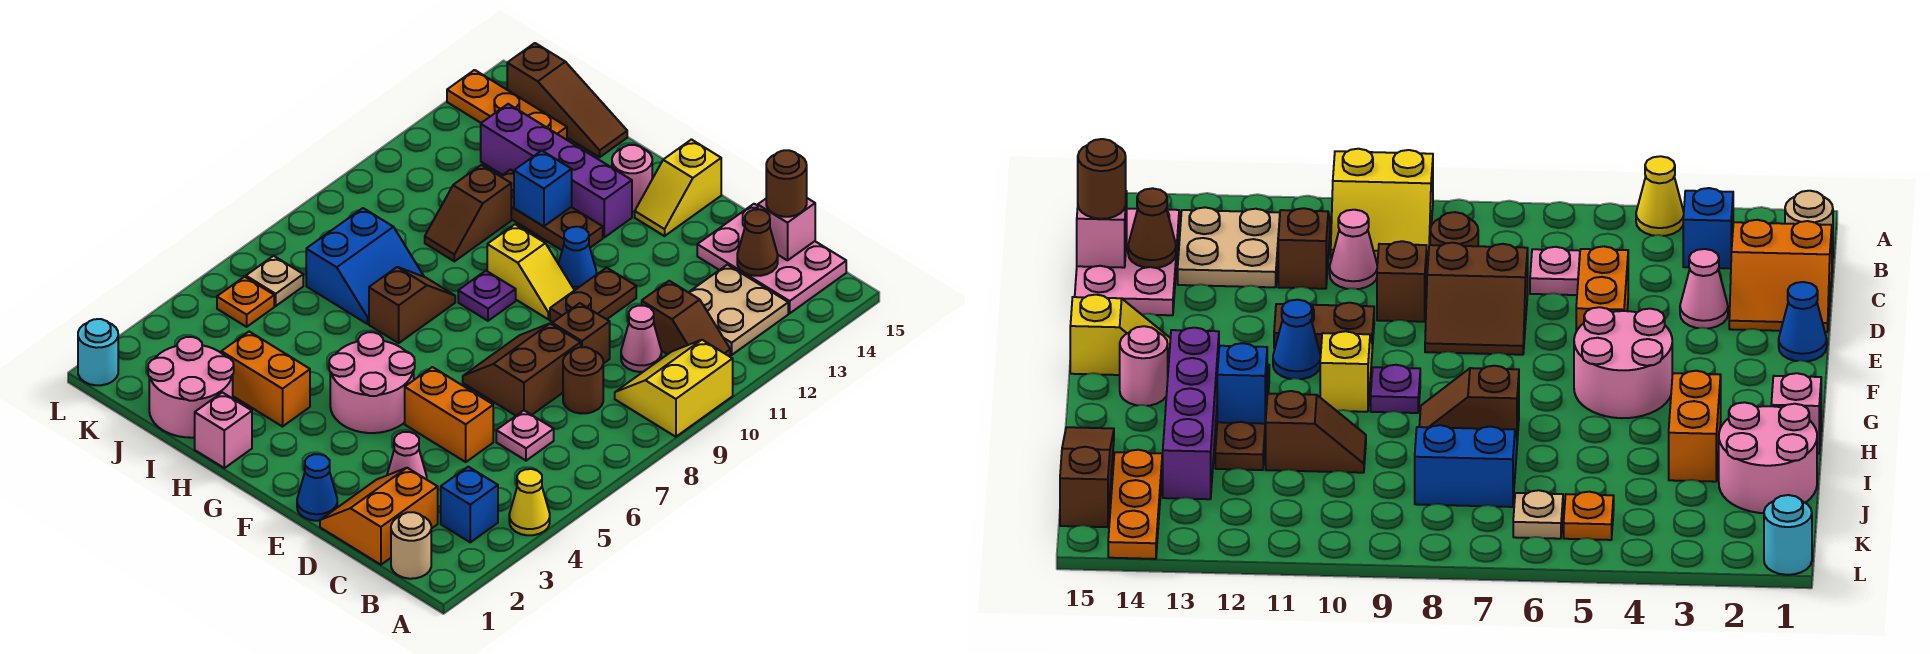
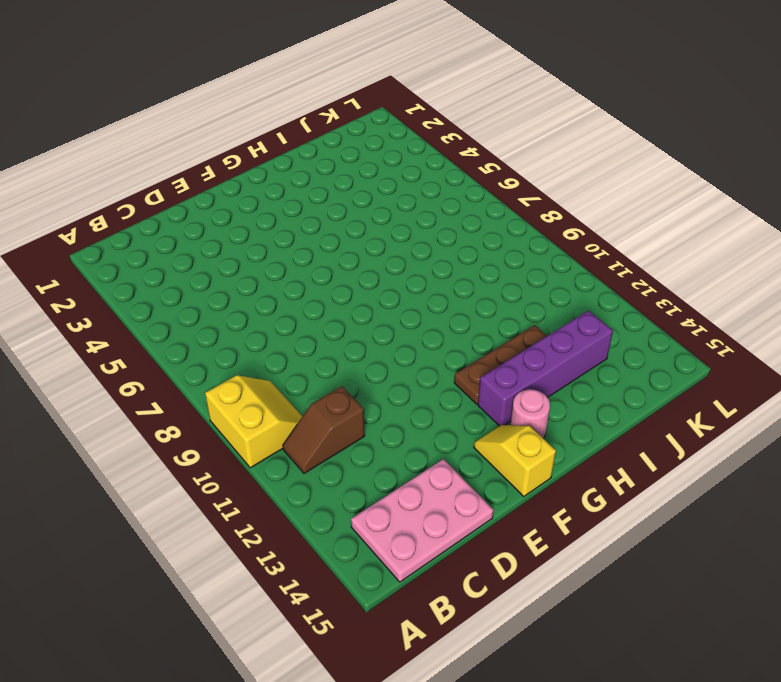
none -> yellow cone A4 level 1
none -> tan round brick B1 level 1
none -> blue brick B3 level 1
none -> tan plate B12:C13 level 1

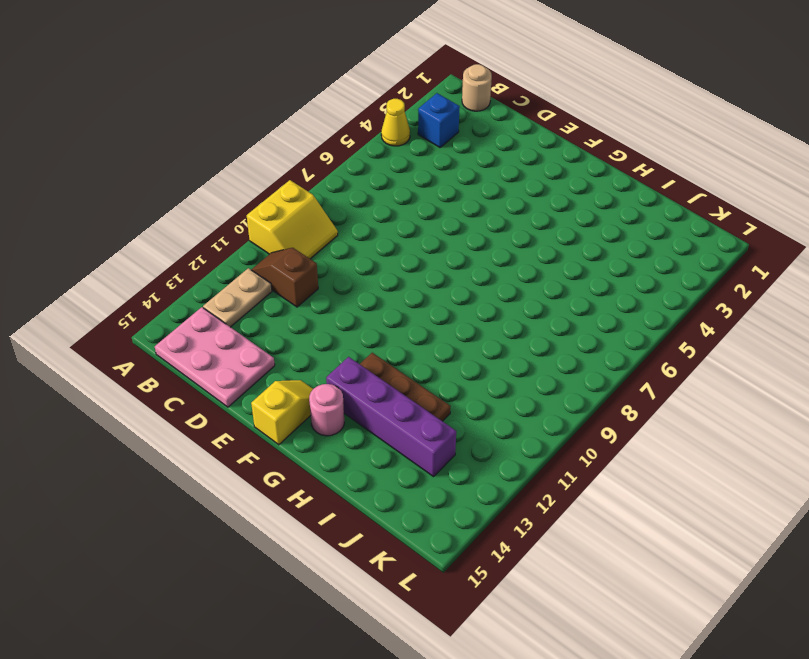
tan plate B12:B13 level 1 -> tan plate B12:C13 level 1
none -> orange slope C1:D2 level 1 top C
none -> pink plate C6 level 1
none -> brown round brick C8 level 1
none -> pink cone C10 level 1

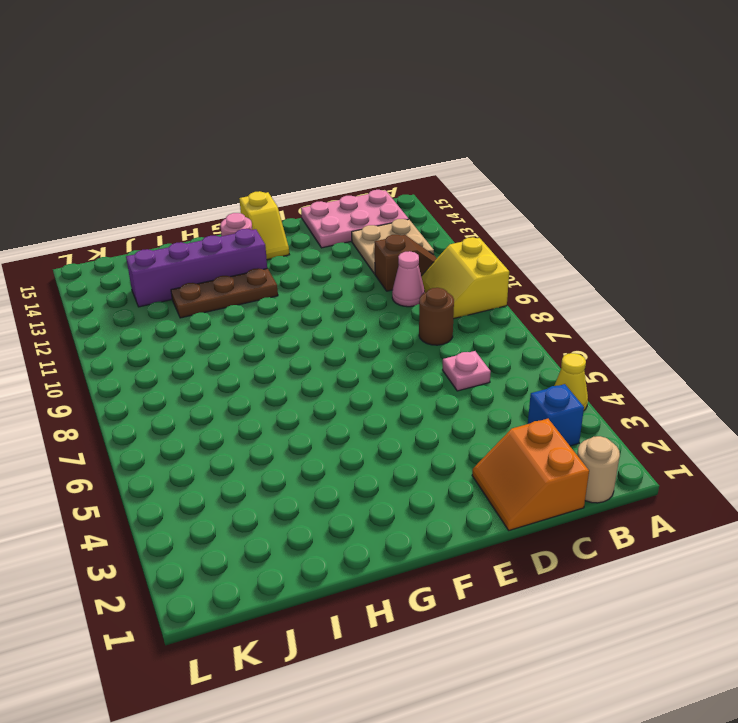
none -> pink cone D3 level 1
none -> orange brick D5:E5 level 1
none -> brown slope D7:E8 level 1 top D
none -> brown brick D9 level 1

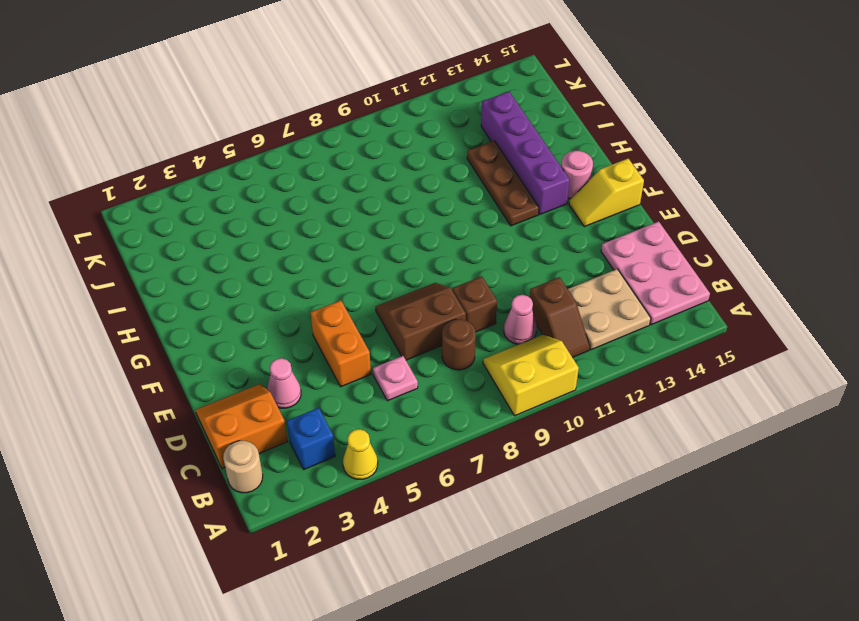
none -> blue cone E1 level 1
none -> brown plate E10:E11 level 1
none -> pink round brick F4:G5 level 1
none -> yellow slope F10:G10 level 1 top G

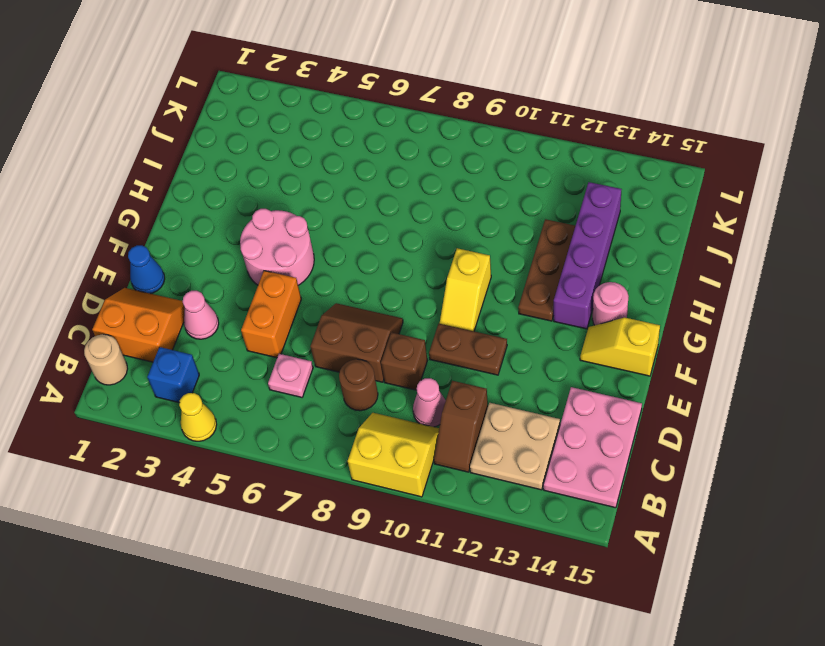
none -> blue cone F11 level 1
none -> purple plate G9 level 1
none -> pink brick H1 level 1
none -> orange brick H3:I3 level 1

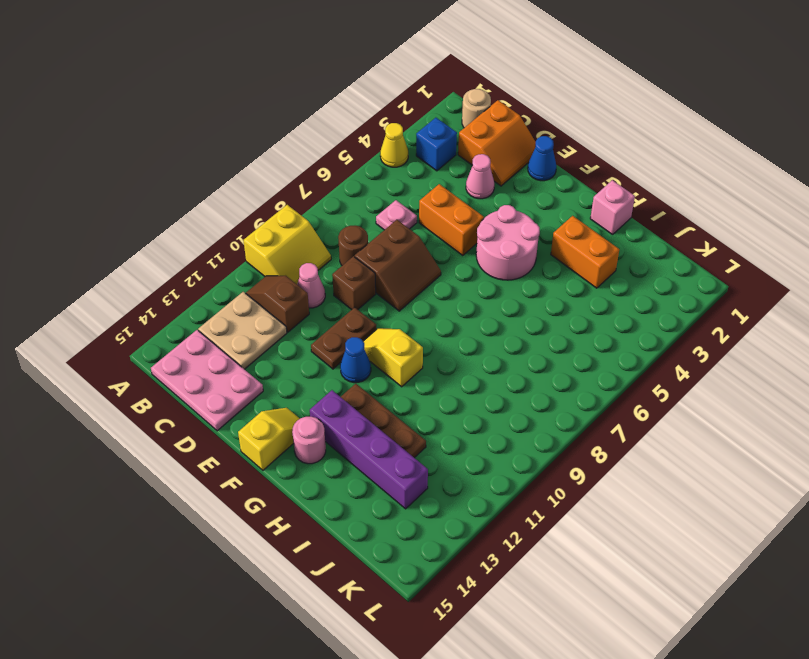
none -> purple plate G9 level 1
none -> brown slope H7:H8 level 1 top 7
none -> pink round brick I1:J2 level 1
none -> blue slope I7:J8 level 1 top J

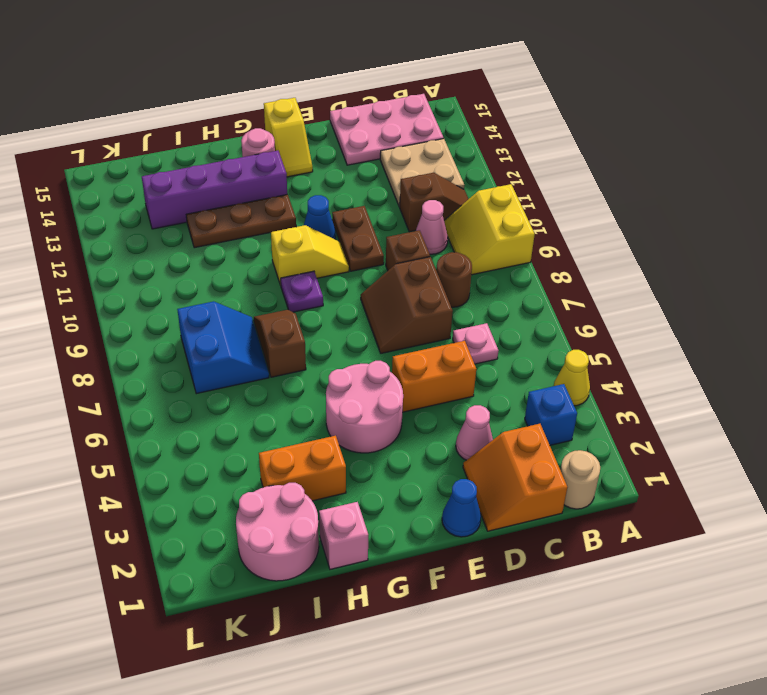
none -> brown slope I10:I11 level 1 top 11
none -> brown slope I15:K15 level 1 top K
none -> orange plate J14:L14 level 1
none -> orange plate K5 level 1

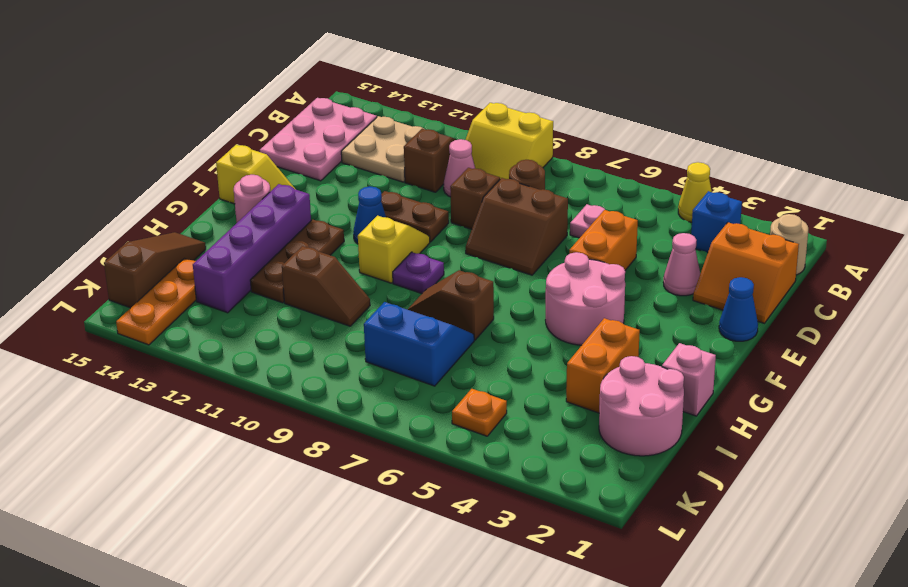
none -> tan plate K6 level 1
none -> cyan round brick L1 level 1
none -> brown cone C14 level 2
none -> pink brick C15 level 2

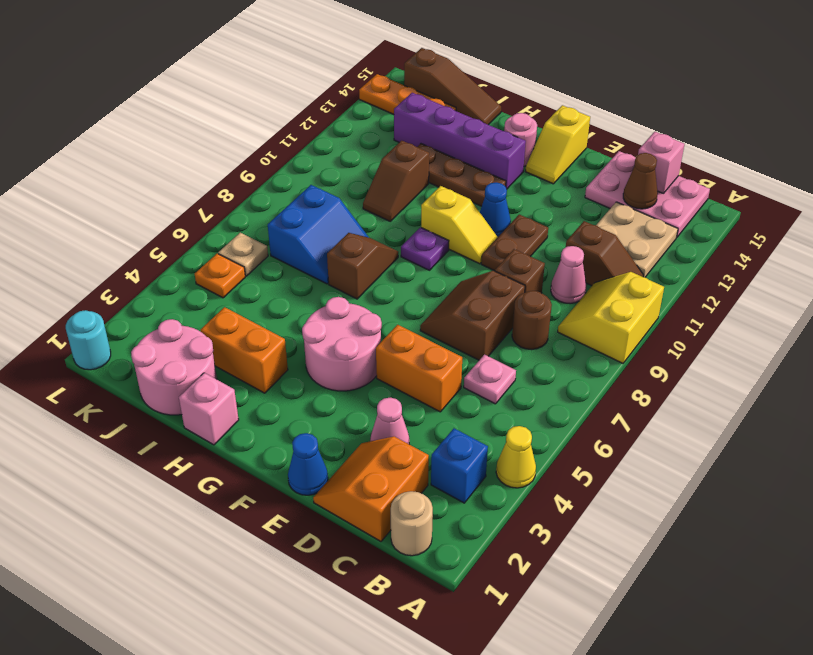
none -> blue brick H12 level 2
none -> brown round brick C15 level 3

